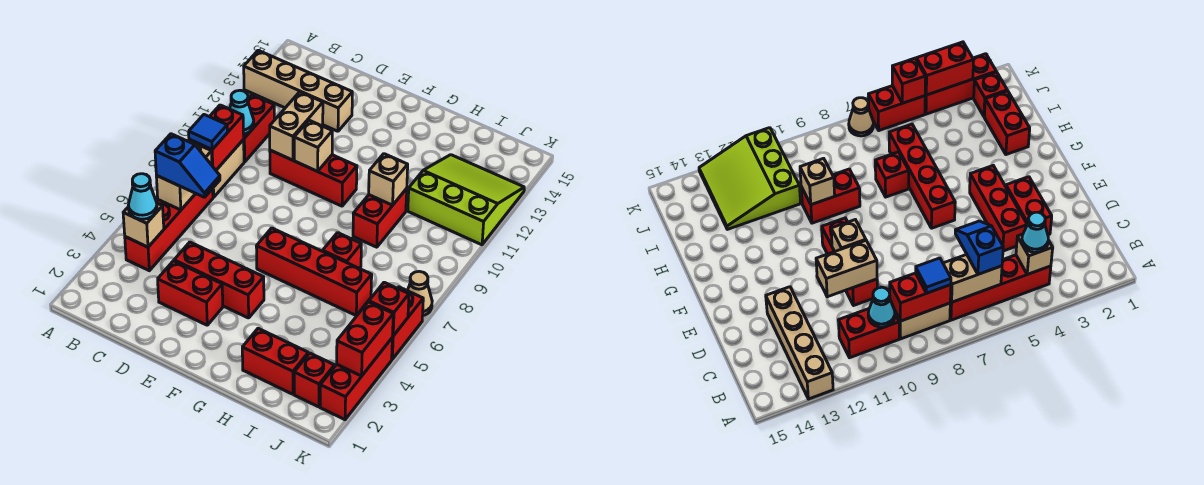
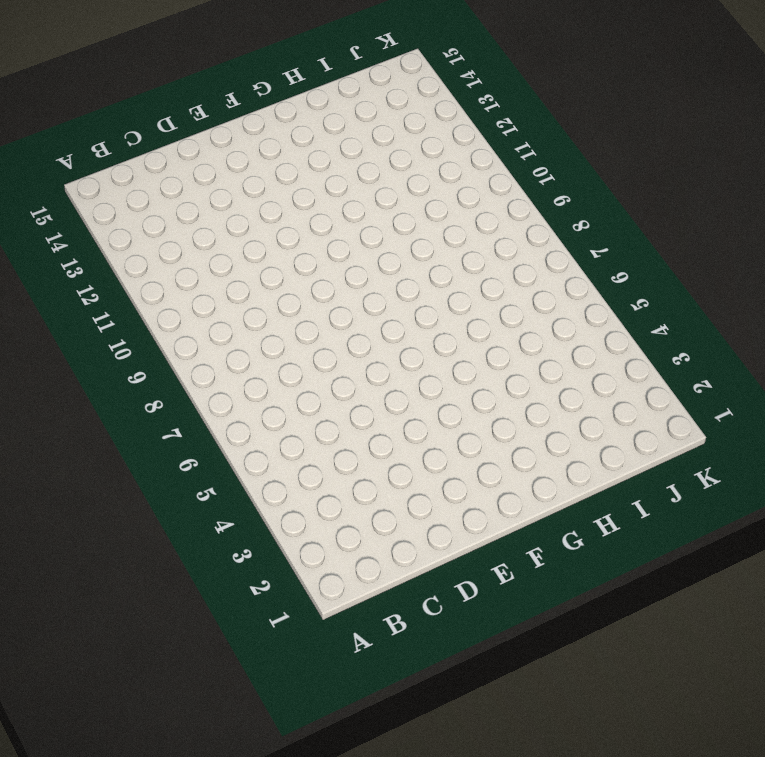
none -> tan brick A13:D13 level 1
none -> red brick B4:B7 level 1
none -> tan brick B8:B9 level 1

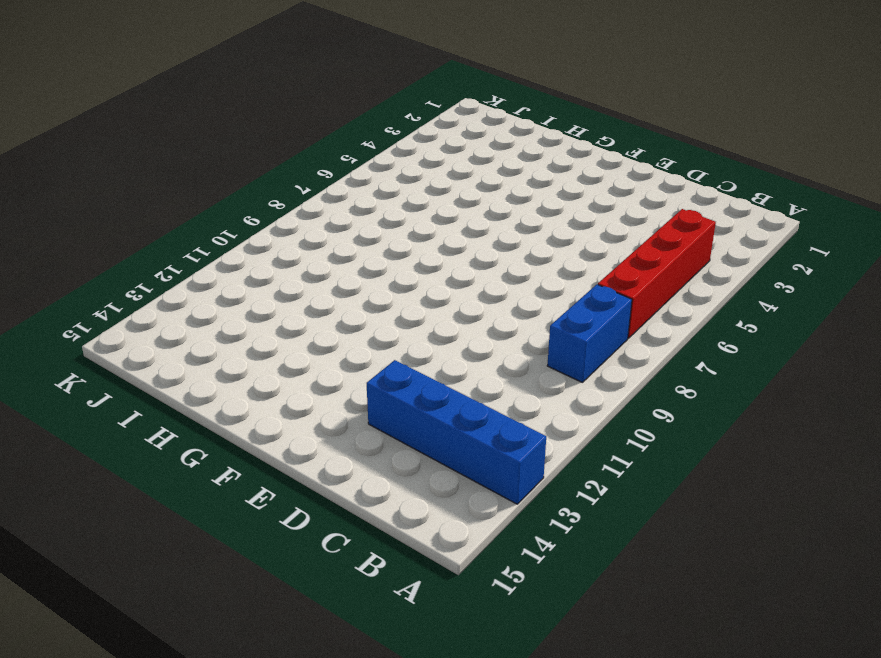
blue brick A13:D13 level 1 -> tan brick A13:D13 level 1
blue brick B8:B9 level 1 -> tan brick B8:B9 level 1
none -> red brick B10:B11 level 1
none -> red brick D3:E3 level 1
none -> red brick D4:F4 level 1

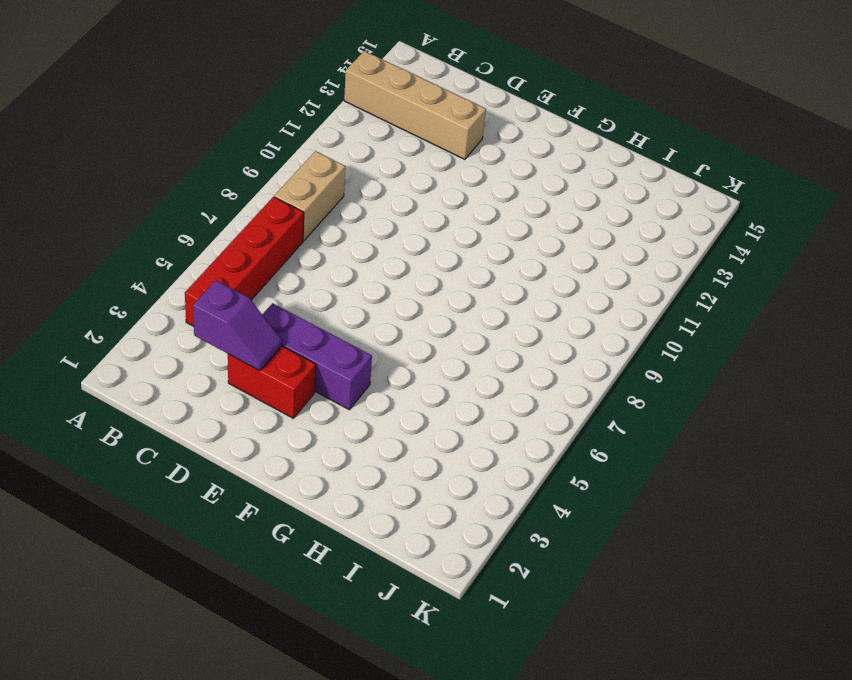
purple slope C3:D3 level 2 top C -> none
purple brick D4:F4 level 1 -> red brick D4:F4 level 1
none -> red brick B10:B11 level 1
none -> red brick D10:F10 level 1
none -> red brick F6:I6 level 1

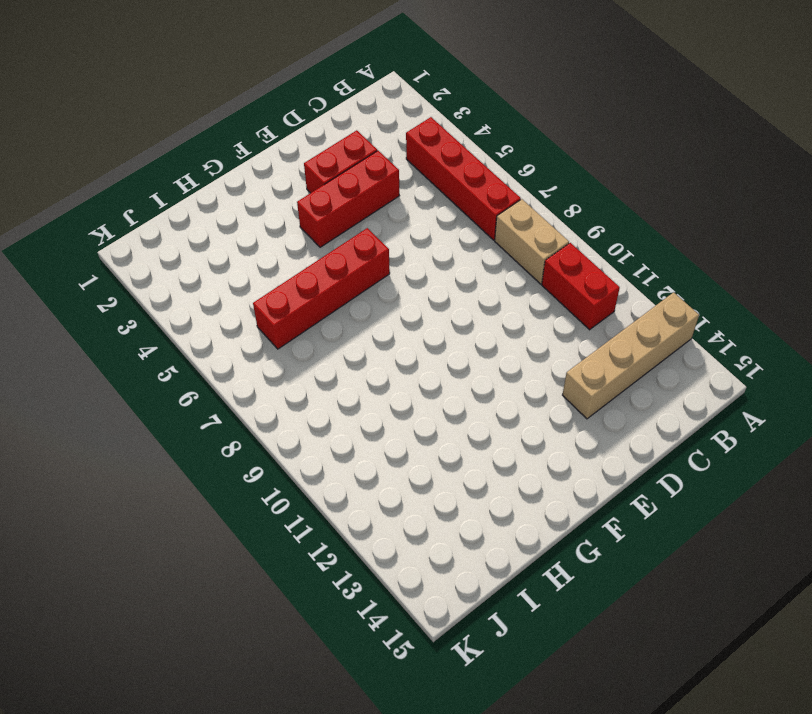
none -> red brick D10:F10 level 1
none -> red brick H2:I2 level 1
none -> red brick H7 level 1

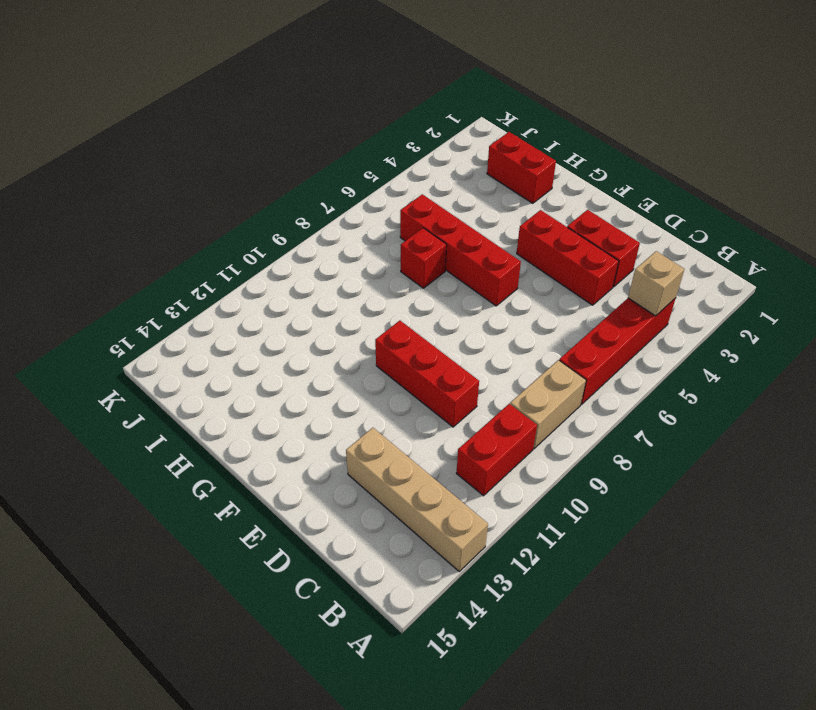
none -> red brick H9:H10 level 1
none -> lime slope I11:K13 level 1 top 11
none -> red brick J2 level 1

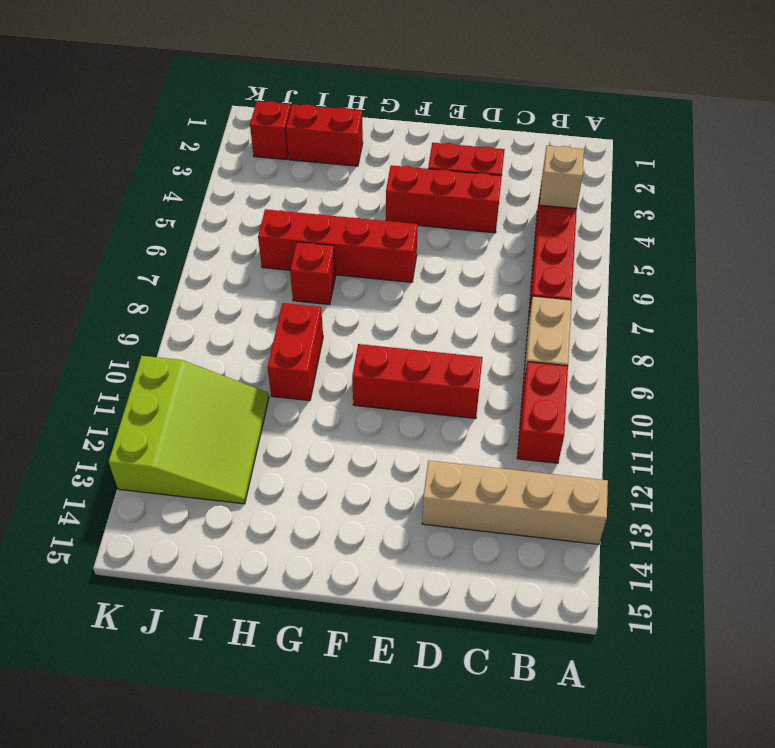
lime slope I11:K13 level 1 top K -> lime slope I11:K13 level 1 top 11
none -> red brick K2:K4 level 1
none -> red brick K5:K6 level 1
none -> tan cone K7 level 1

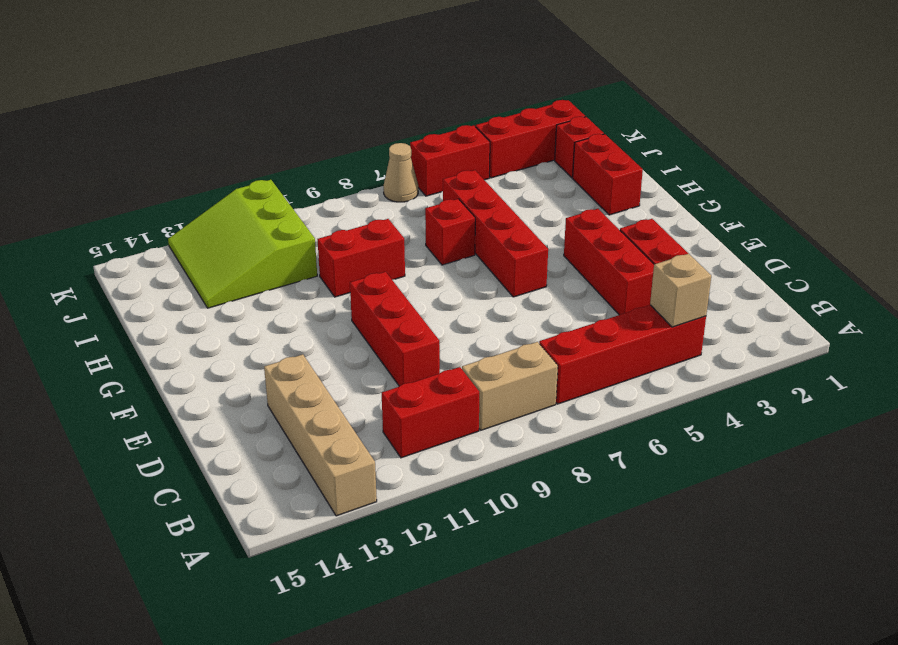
none -> tan brick B6:B7 level 2
none -> red brick B8:B9 level 2
none -> cyan cone B10 level 2

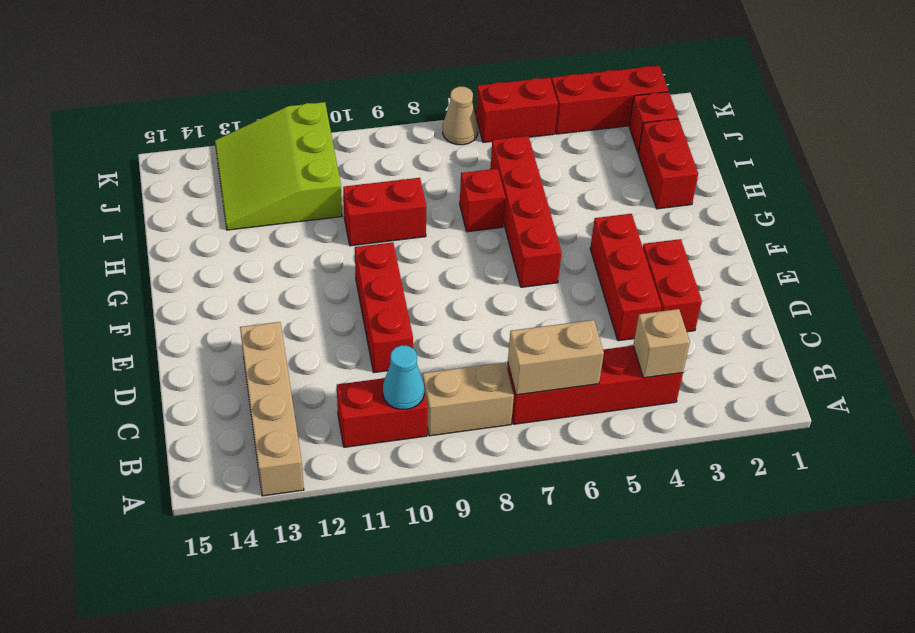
none -> red brick B8:B9 level 2
none -> tan brick D10:D11 level 2
none -> tan brick E10 level 2

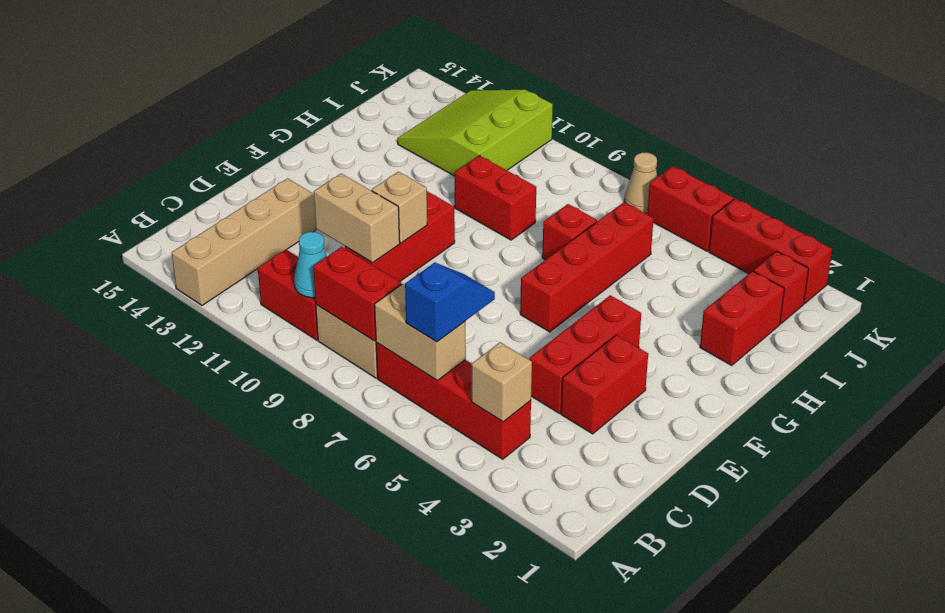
none -> tan brick H10 level 2
none -> red brick K3:K4 level 2
none -> red brick K5 level 2

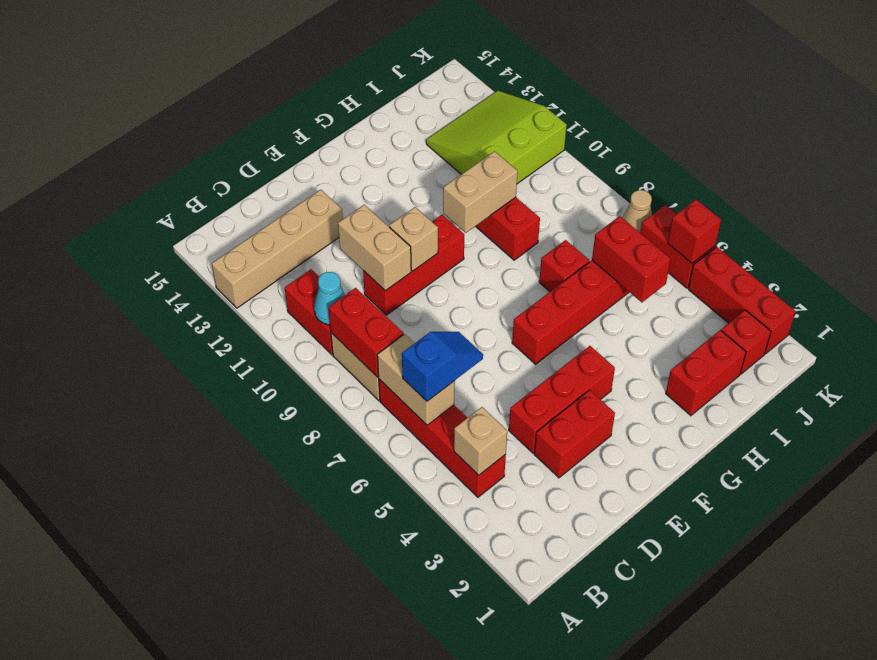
tan brick G10:H10 level 2 -> tan brick H10 level 2
red brick I5:I6 level 2 -> red brick K3:K4 level 2
none -> cyan cone B4 level 3
none -> blue tile B8 level 3

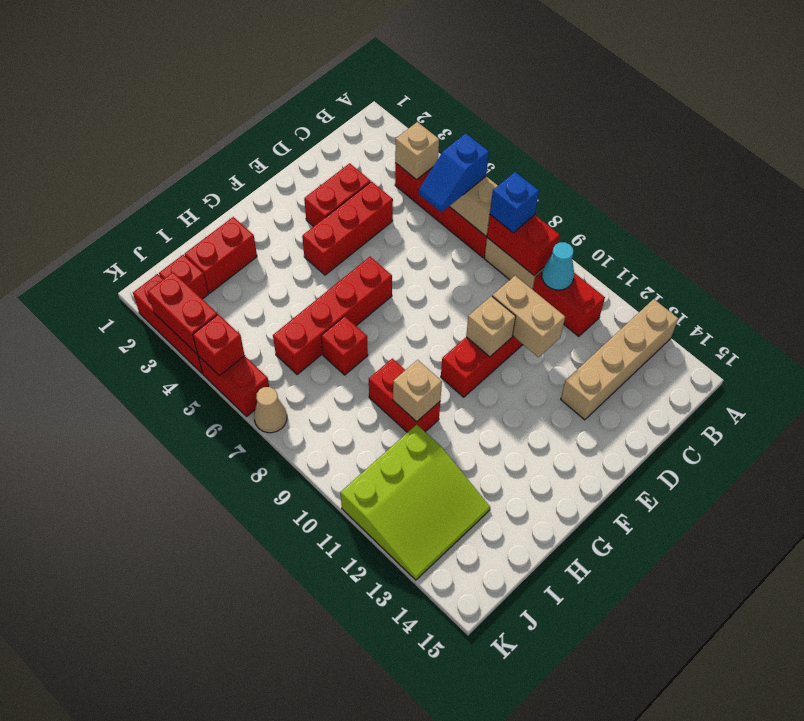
blue brick B8 level 3 -> blue tile B8 level 3
none -> cyan cone B4 level 3

